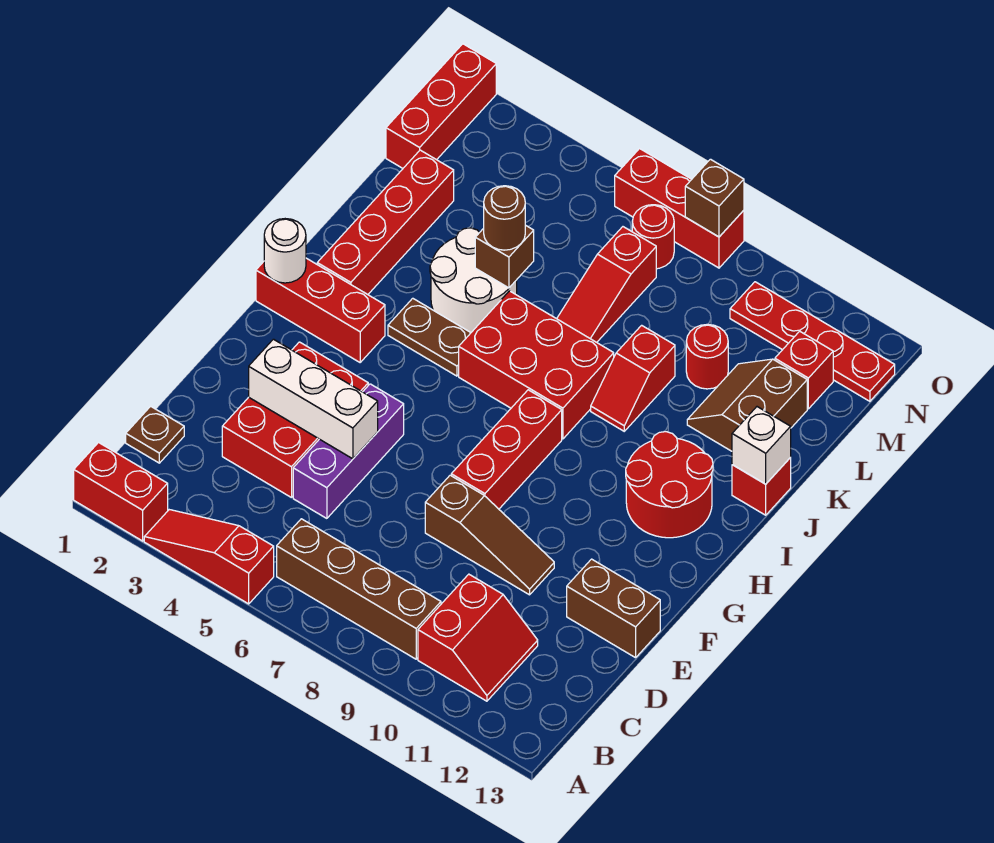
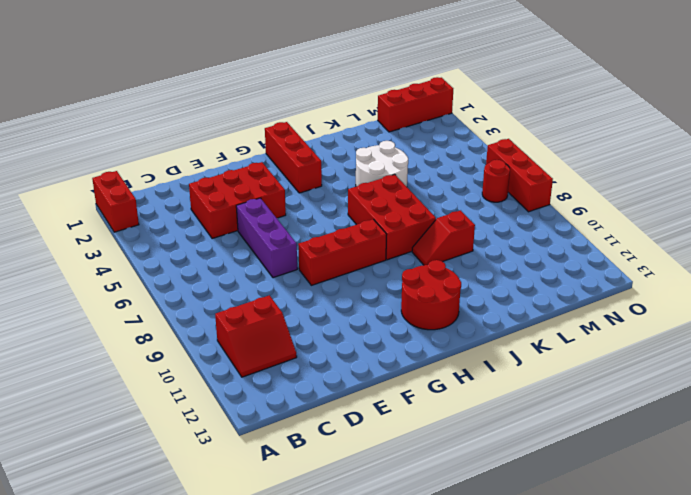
purple brick E5:E7 level 1 -> purple brick D5:F5 level 1
none -> red slope A3:A5 level 1 top 5
none -> brown brick B6:B9 level 1
none -> brown plate C1 level 1
none -> brown slope E8:E10 level 1 top 8

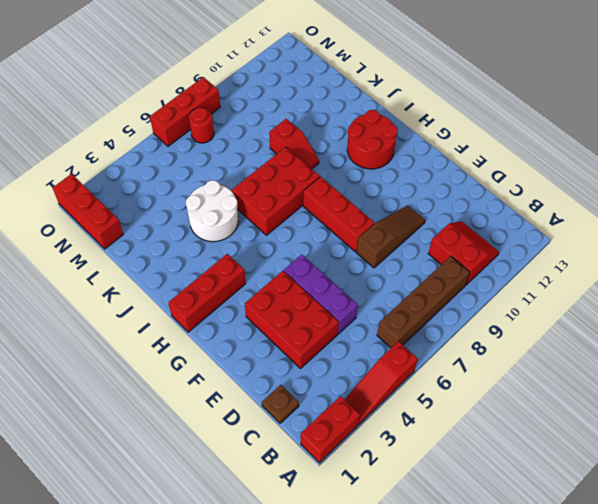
none -> brown brick E12:E13 level 1
none -> red brick I2:L2 level 1
none -> brown plate I4:I5 level 1
none -> red brick J13 level 1

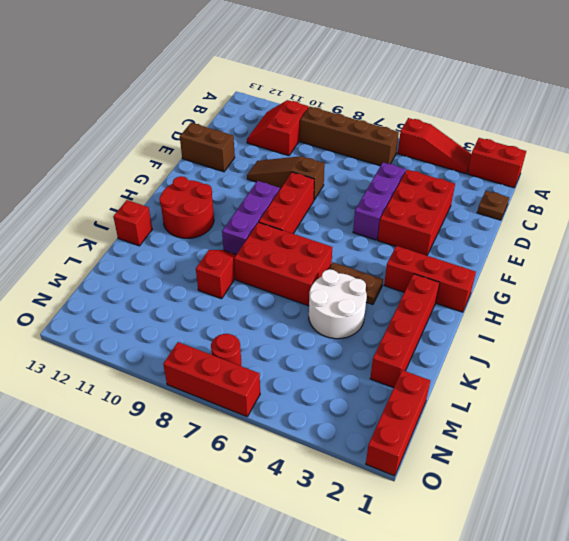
purple brick G9:I9 level 1 -> none
none -> red slope K7:M7 level 1 top M
none -> brown slope K11:L12 level 1 top 12
none -> red round brick L10 level 1
none -> red brick M12 level 1

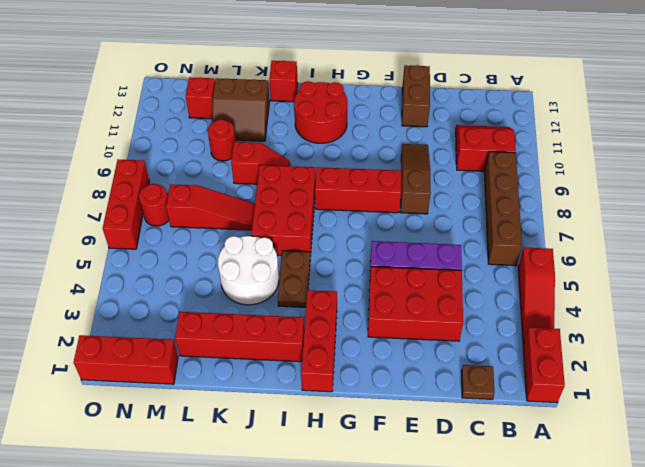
none -> red plate N10:N13 level 1
none -> white brick E3:E5 level 2
none -> white round brick H1 level 2
none -> white brick J13 level 2

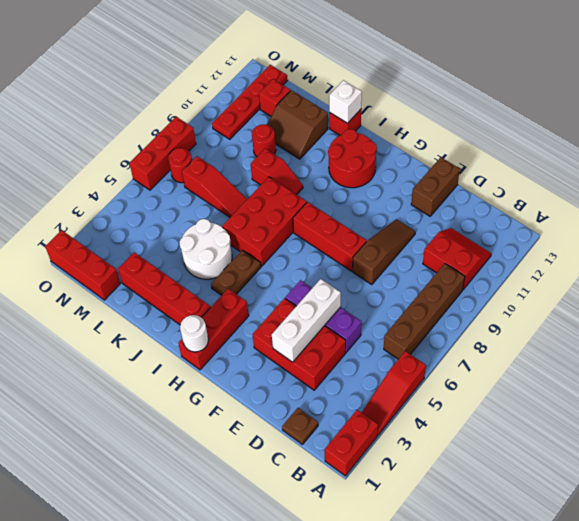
none -> brown brick K5 level 2
none -> brown brick O8 level 2
none -> brown round brick K5 level 3

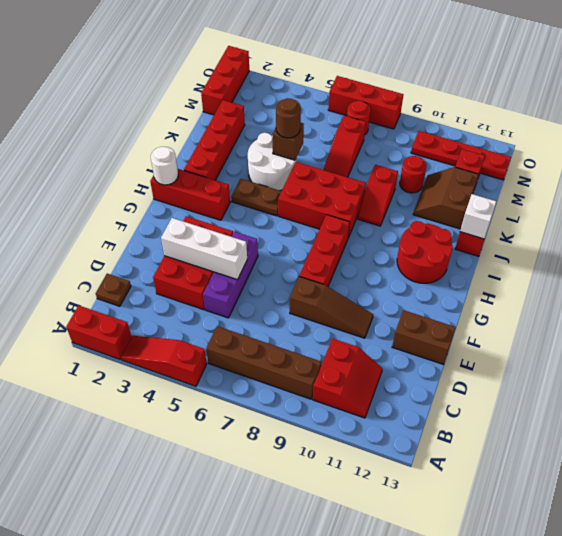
none -> brown brick O8 level 2

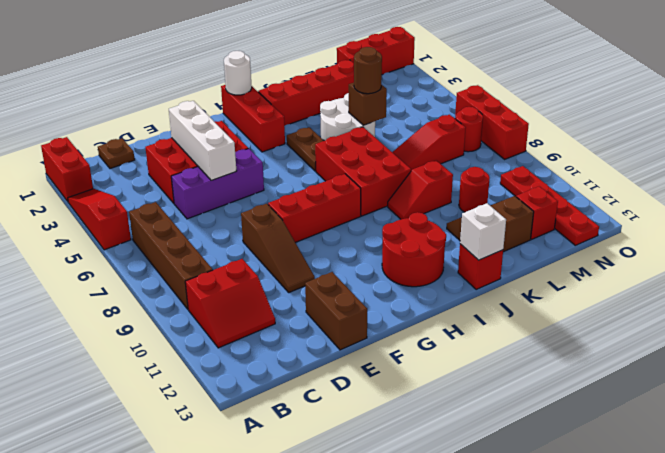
none -> brown brick O8 level 2

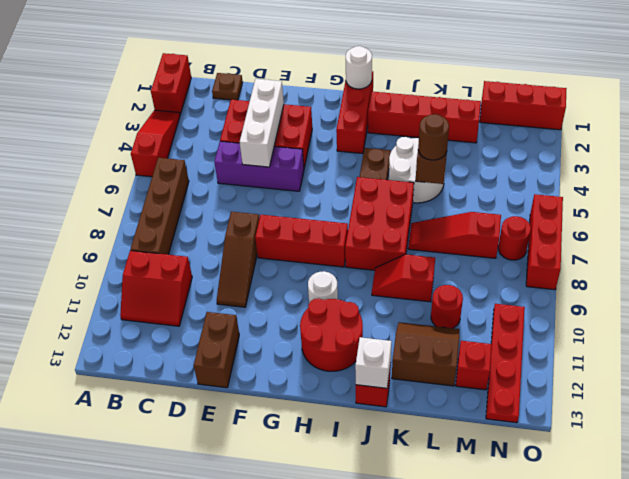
white round brick H10 level 1 -> none
none -> brown brick O8 level 2

